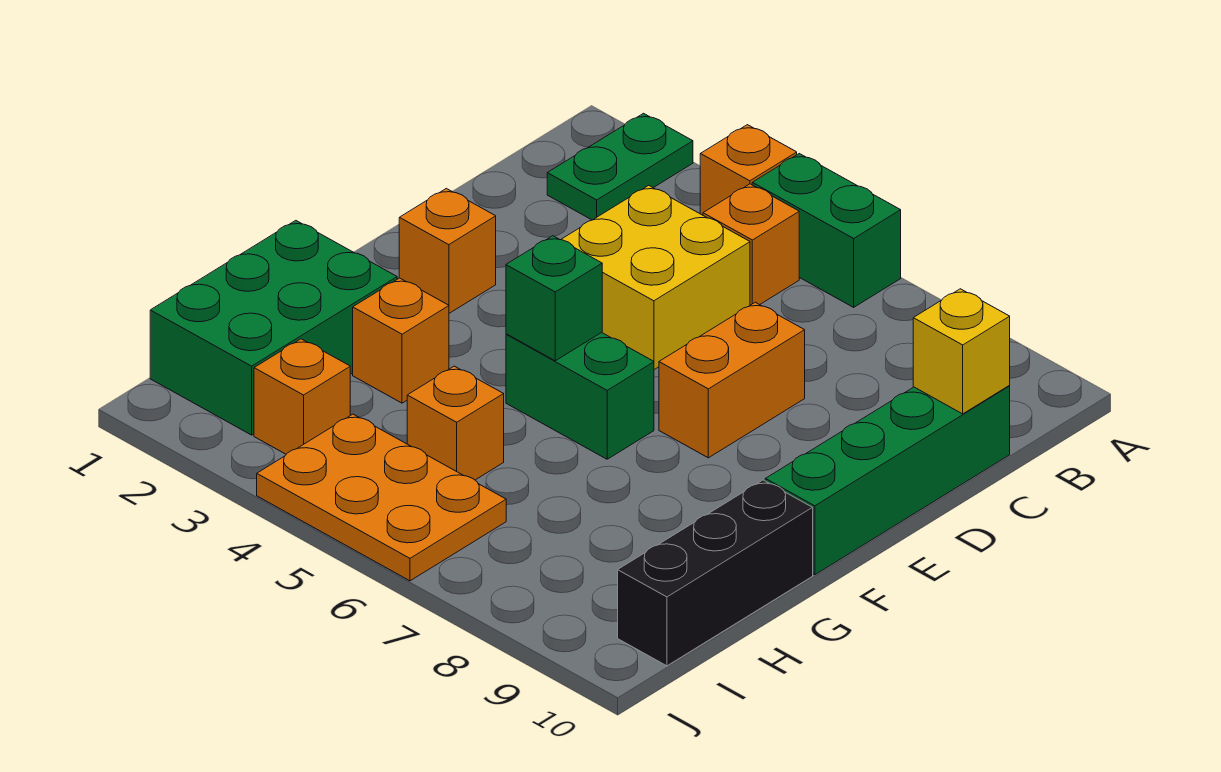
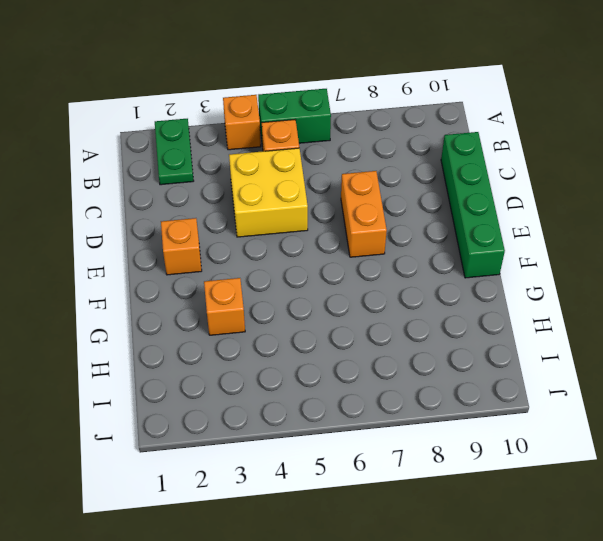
none -> green brick F5:F6 level 1
none -> green brick G1:I2 level 1
none -> black brick G10:I10 level 1

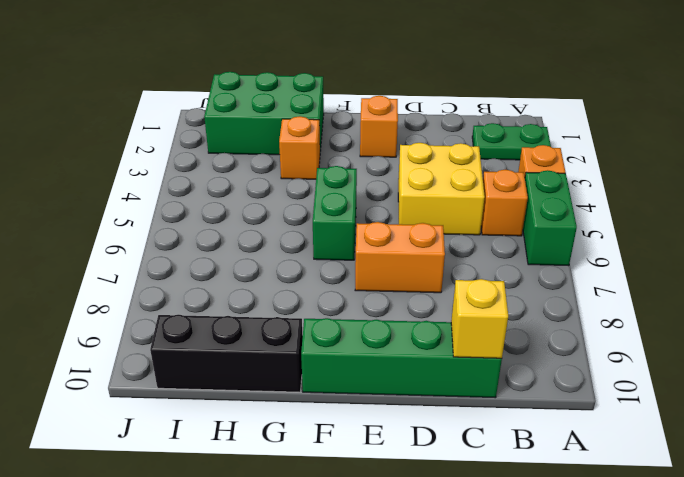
none -> orange brick H5 level 1
none -> orange brick I3 level 1
none -> orange plate I4:J6 level 1

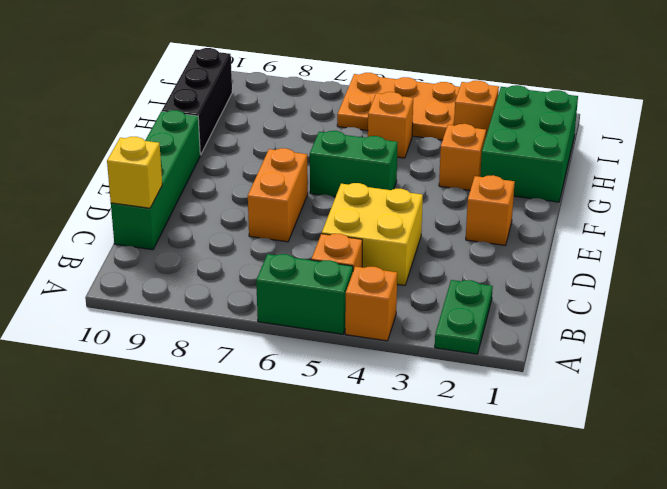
none -> green brick F5 level 2

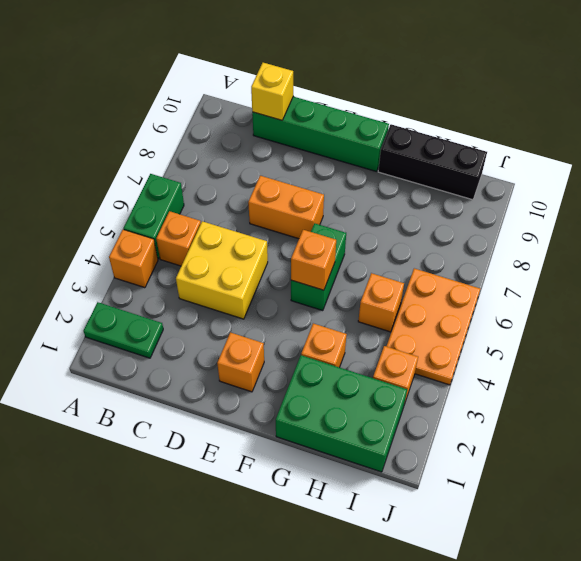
orange brick F5 level 2 -> green brick F5 level 2

